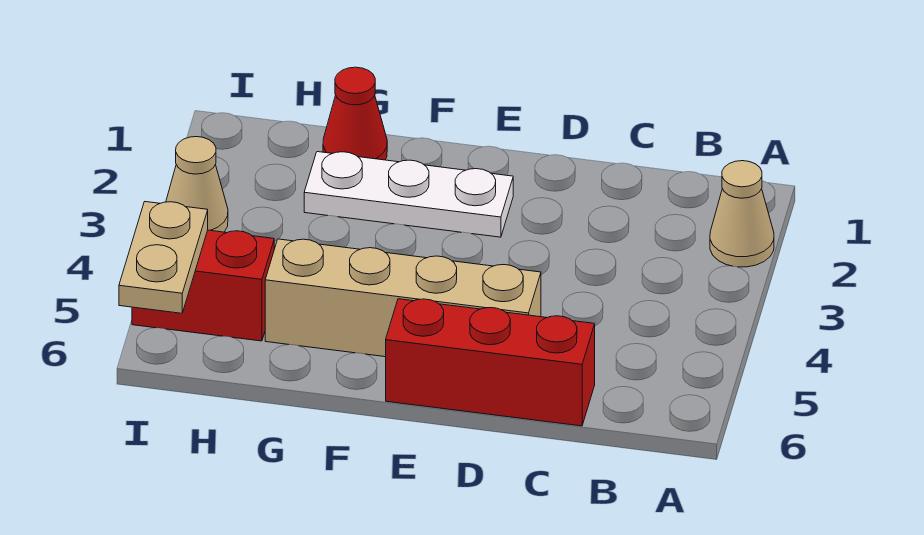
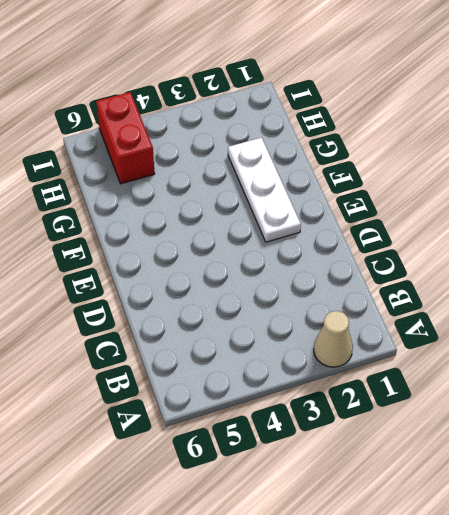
none -> red brick C6:E6 level 1
none -> tan brick D5:G5 level 1

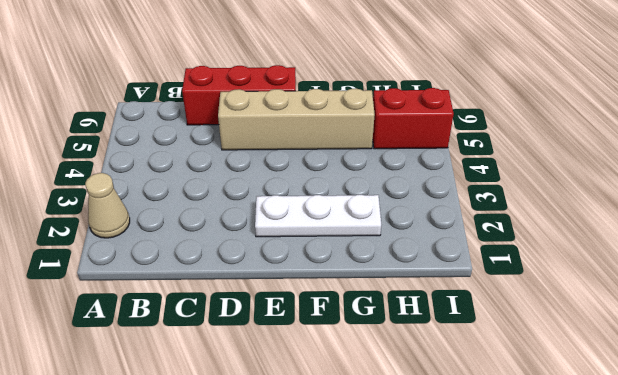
none -> red cone G1 level 1
none -> tan cone I3 level 1

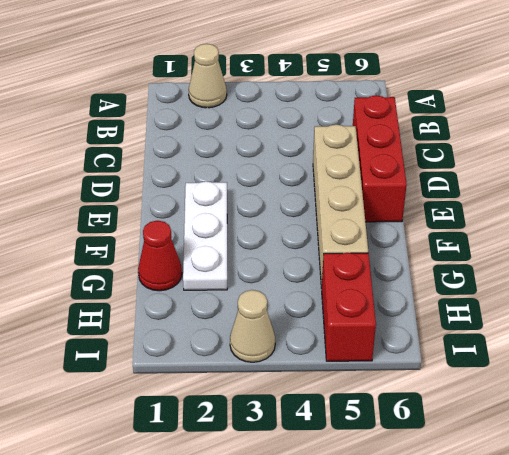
none -> tan plate I5:I6 level 2

